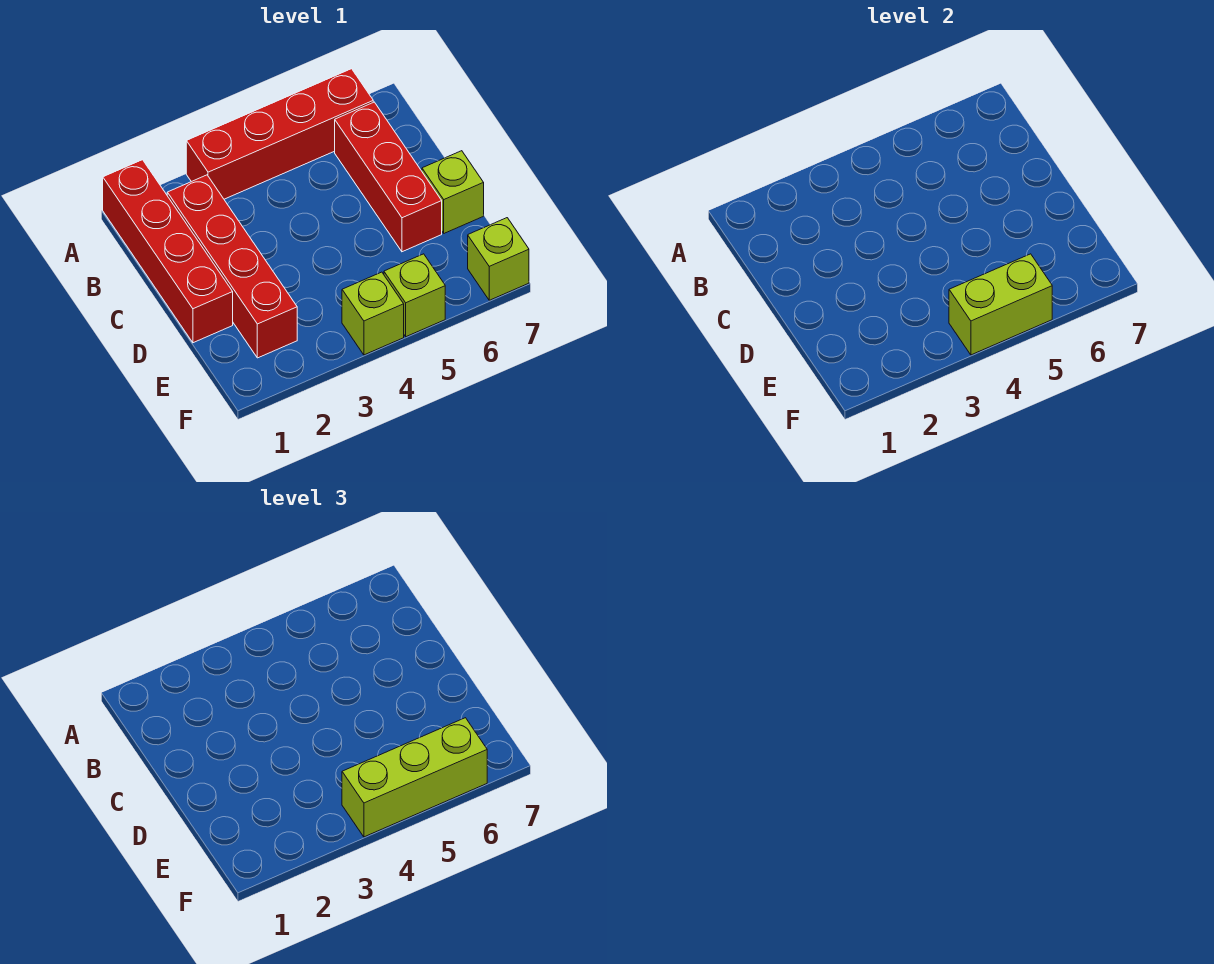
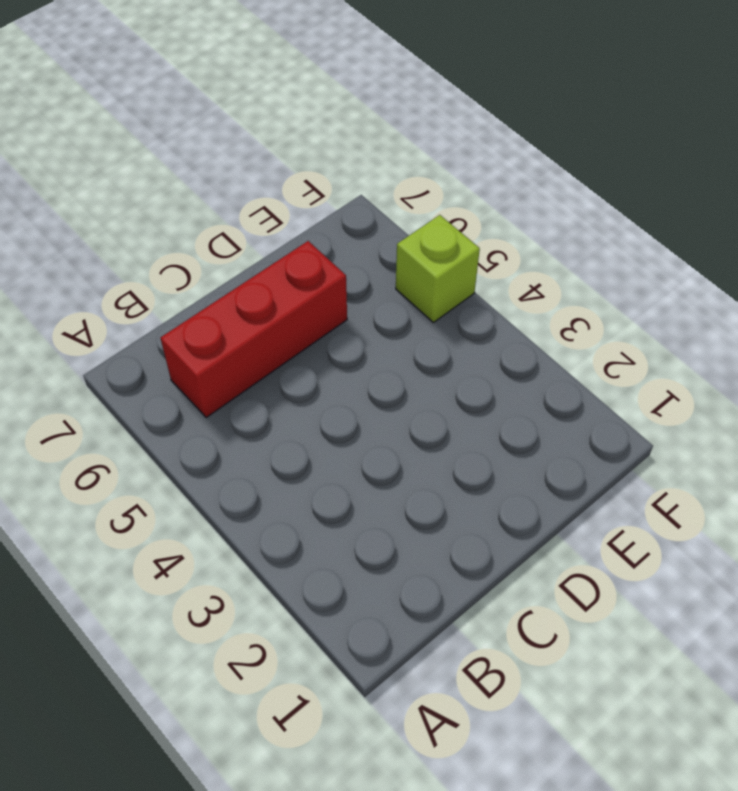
none -> red brick A1:D1 level 1
none -> red brick A3:A6 level 1

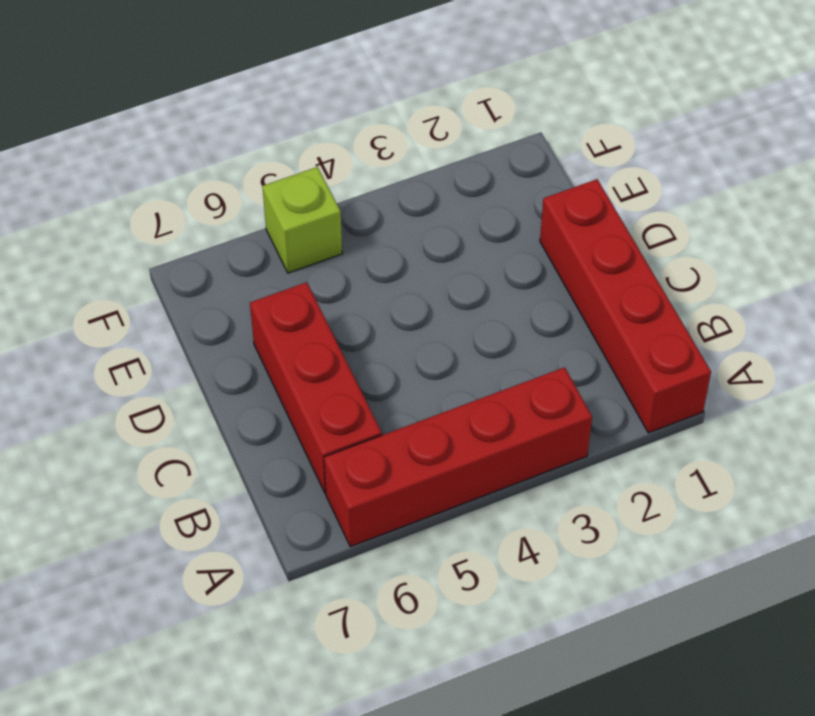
none -> red brick B2:E2 level 1
none -> lime brick D7 level 1

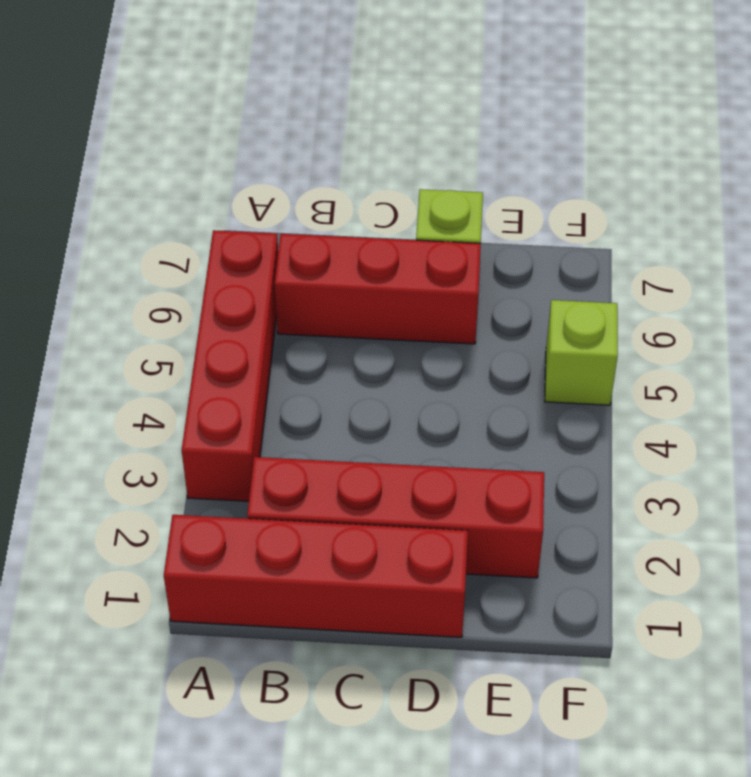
none -> lime brick F4 level 1
none -> lime brick F7 level 1

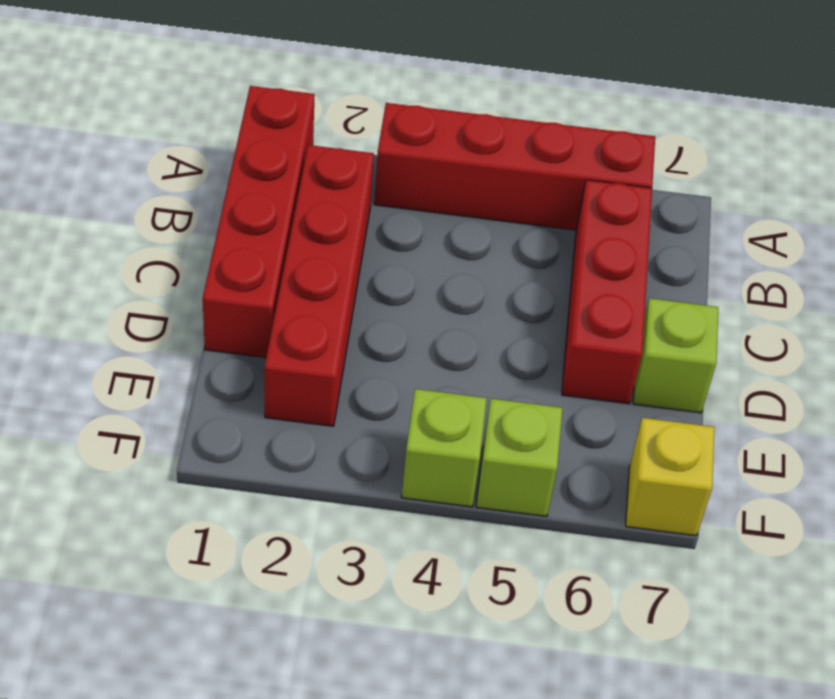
yellow brick F7 level 1 -> lime brick F7 level 1
none -> lime brick F4:F5 level 2
none -> lime brick F4:F6 level 3

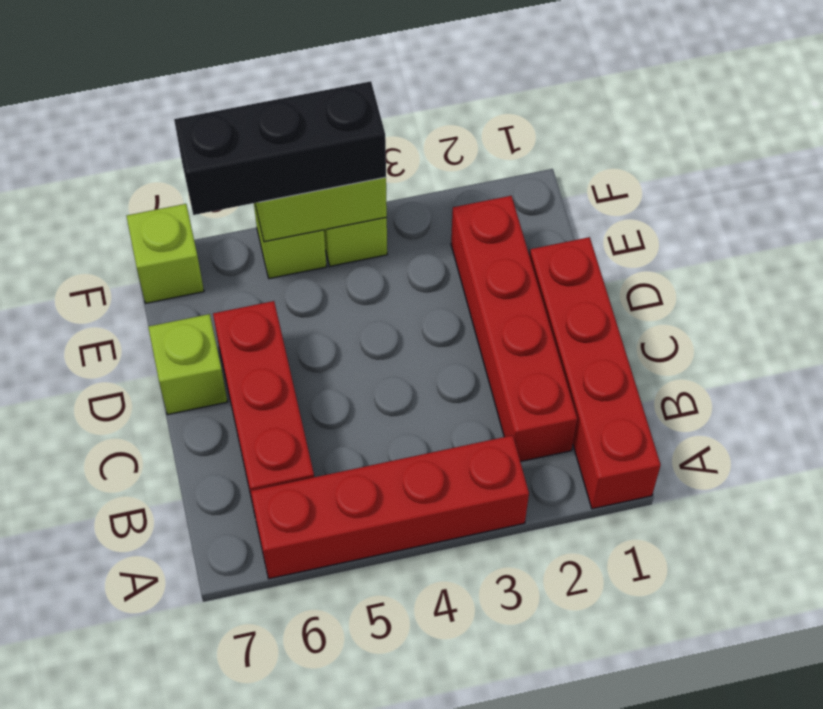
black brick F4:F6 level 3 -> lime brick F4:F6 level 3

